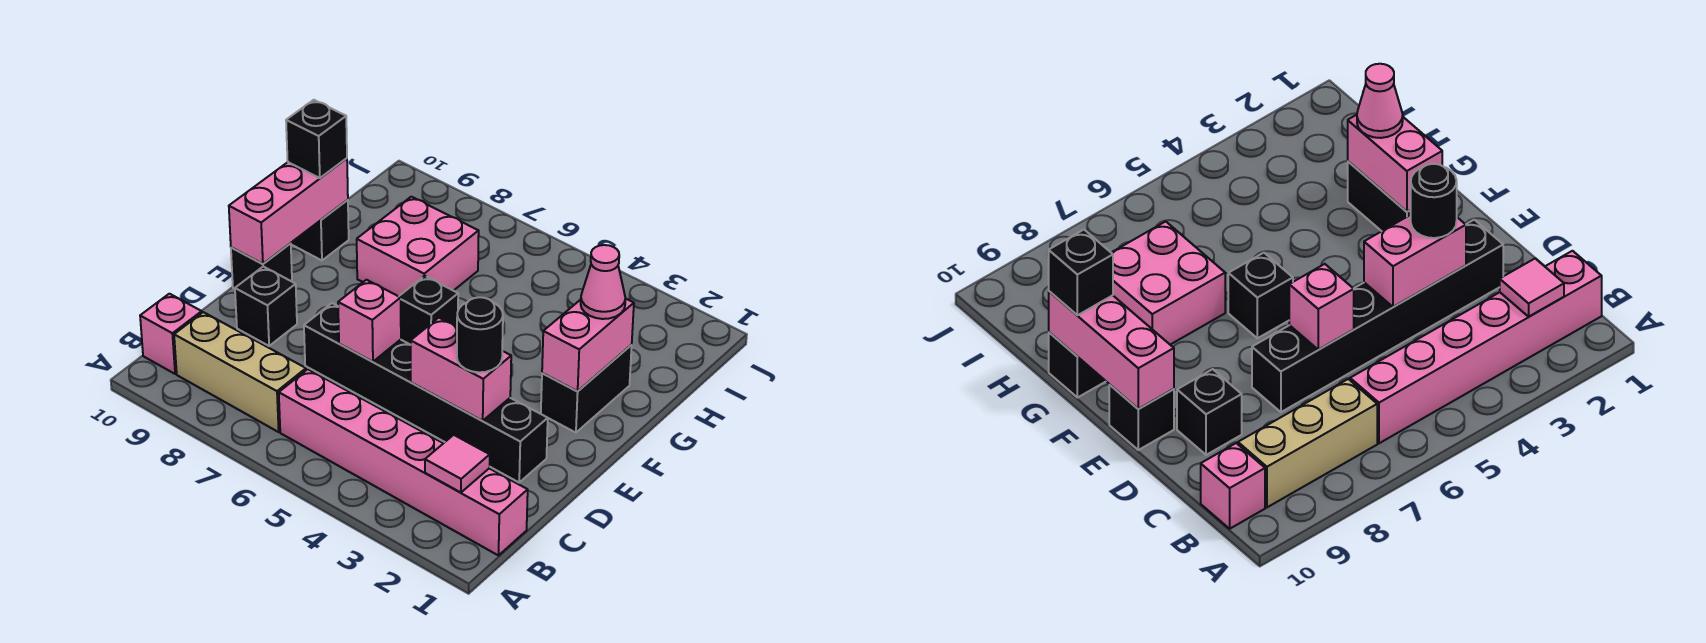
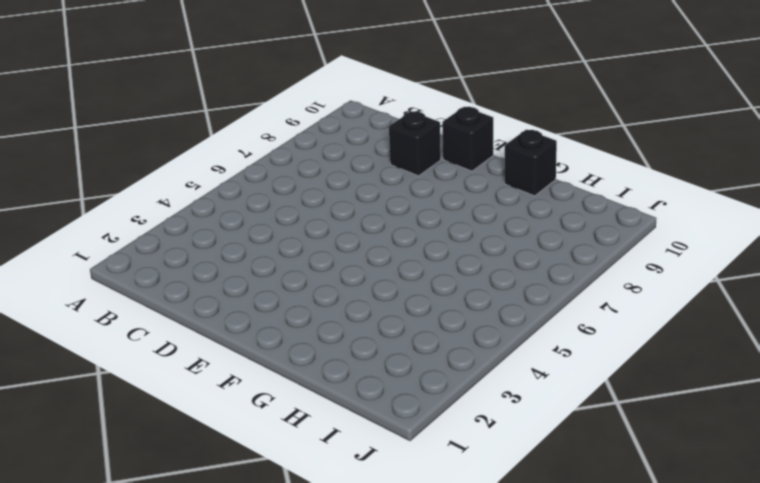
none -> pink brick B1:B6 level 1
none -> tan brick B7:B9 level 1
none -> pink brick B10 level 1

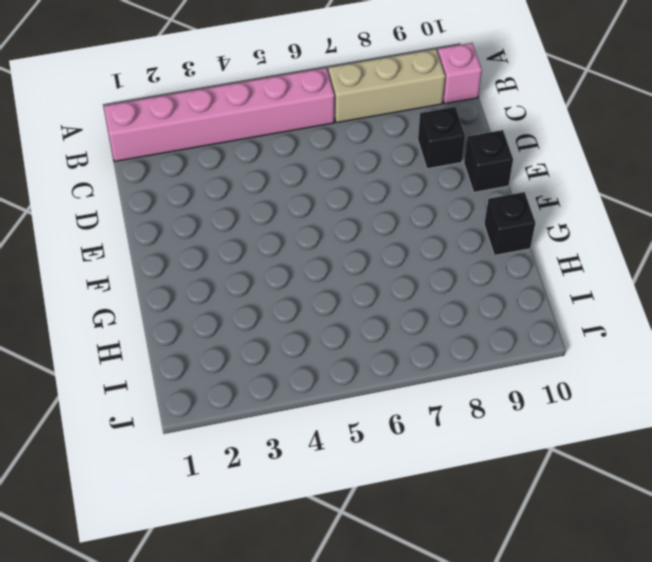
none -> black brick D2:D7 level 1
none -> black brick F2:G2 level 1
none -> black brick F6 level 1

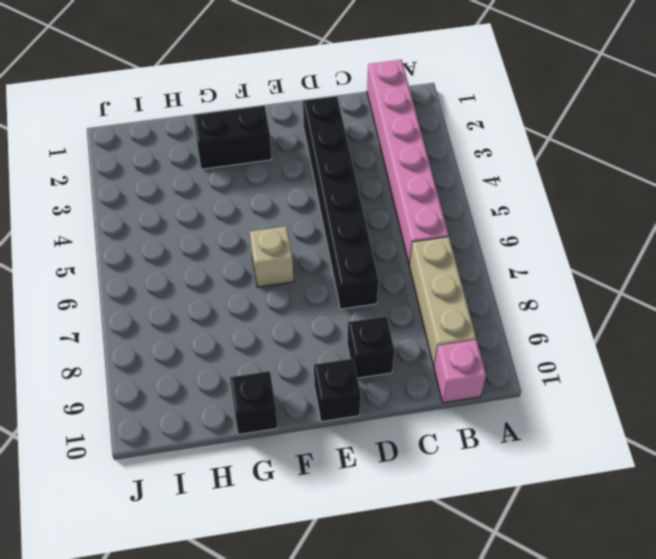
tan brick F6 level 1 -> black brick F6 level 1
none -> pink brick G7:H8 level 1
none -> pink tile B2 level 2
none -> pink brick D3:D4 level 2

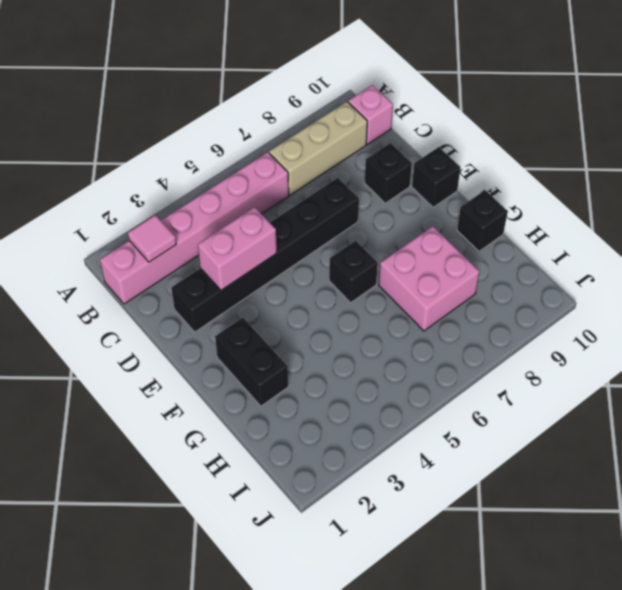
none -> pink brick D6 level 2
none -> pink brick E10:G10 level 2
none -> pink brick F2:G2 level 2

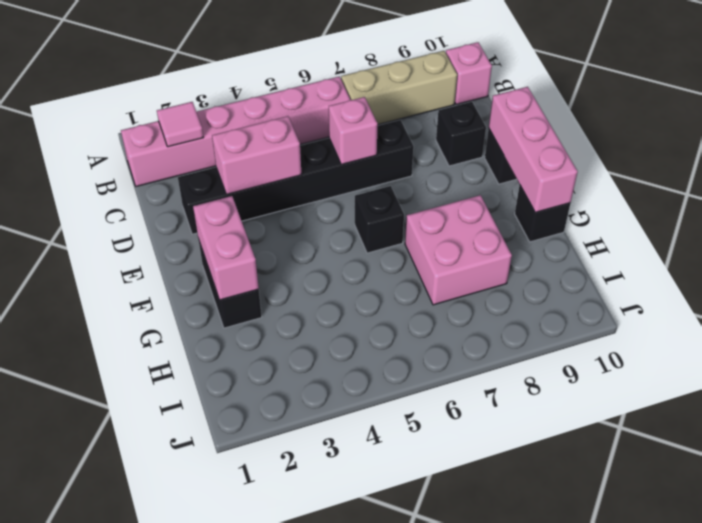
none -> black round brick D3 level 3
none -> pink cone G2 level 3
none -> black brick G10 level 3

